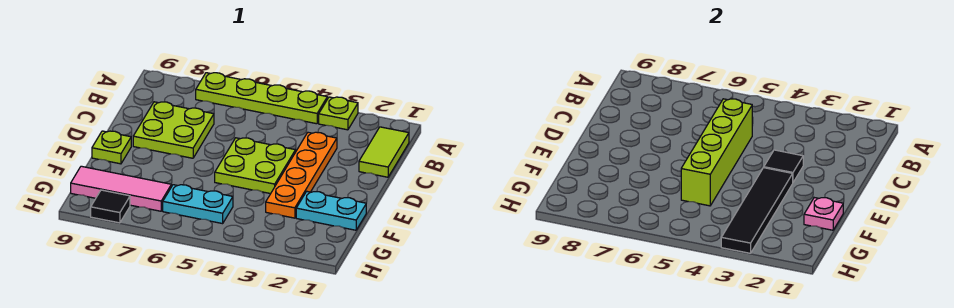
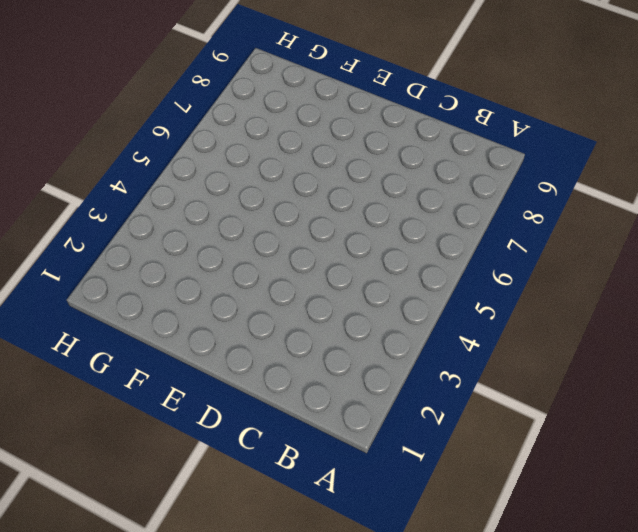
none -> lime plate A3 level 1
none -> lime plate A4:A7 level 1
none -> lime tile B1:C1 level 1

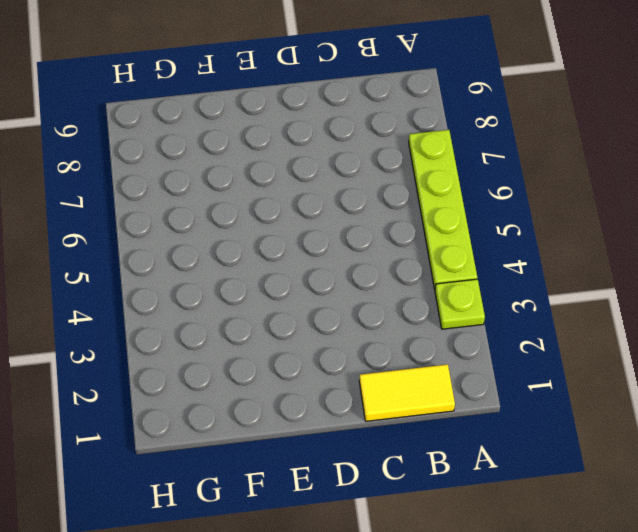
yellow tile B1:C1 level 1 -> lime tile B1:C1 level 1
none -> orange plate C3:F3 level 1
none -> lime plate C7:D8 level 1
none -> lime plate D4:E5 level 1

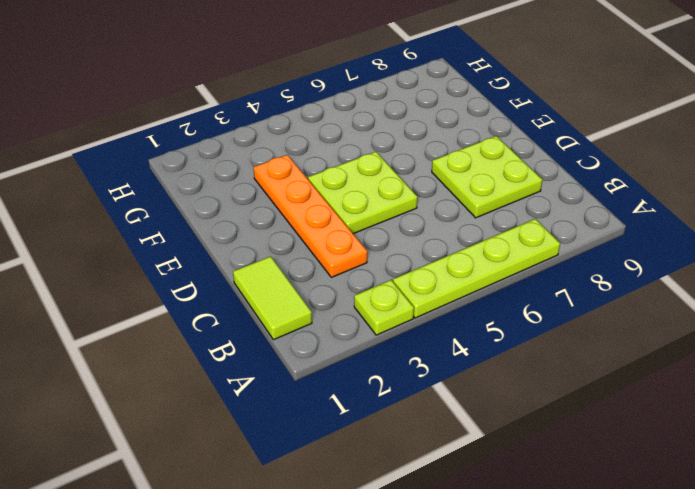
none -> lime plate E9 level 1
none -> cyan plate F1:F2 level 1
none -> cyan plate G5:G6 level 1

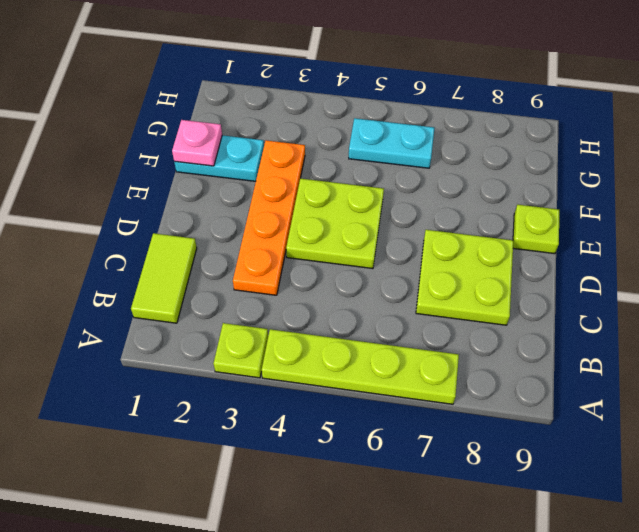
none -> pink tile G7:G9 level 1
none -> black tile H8 level 1
none -> lime brick C5:F5 level 2

